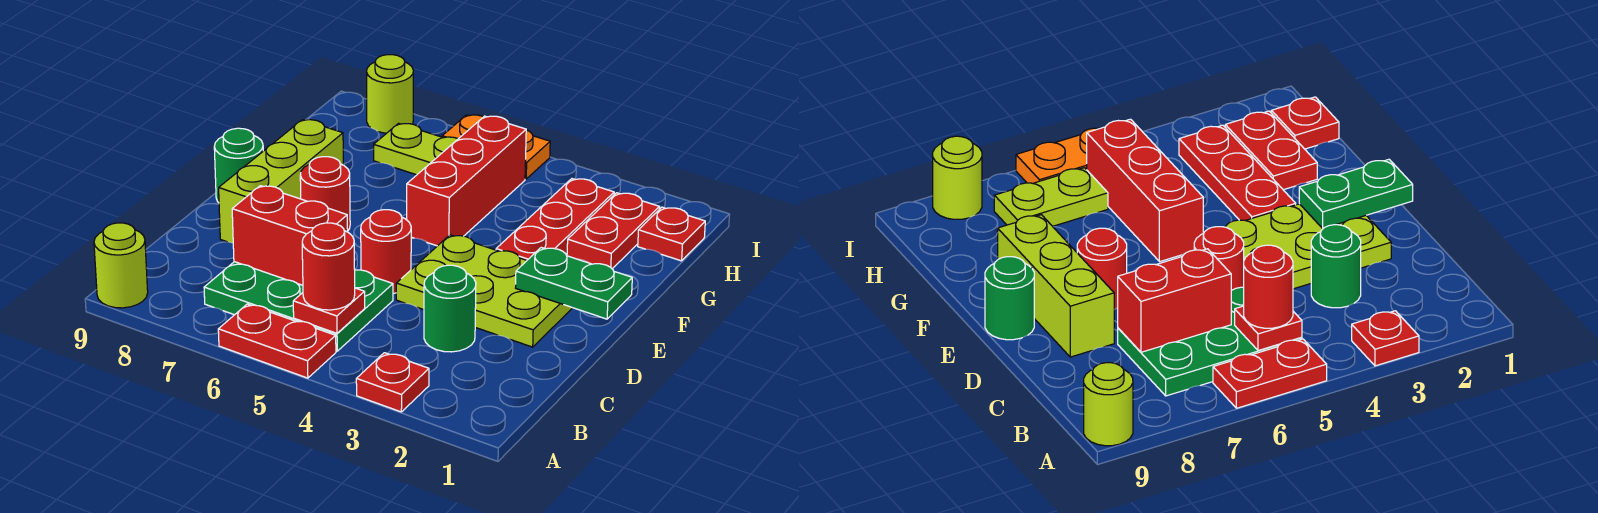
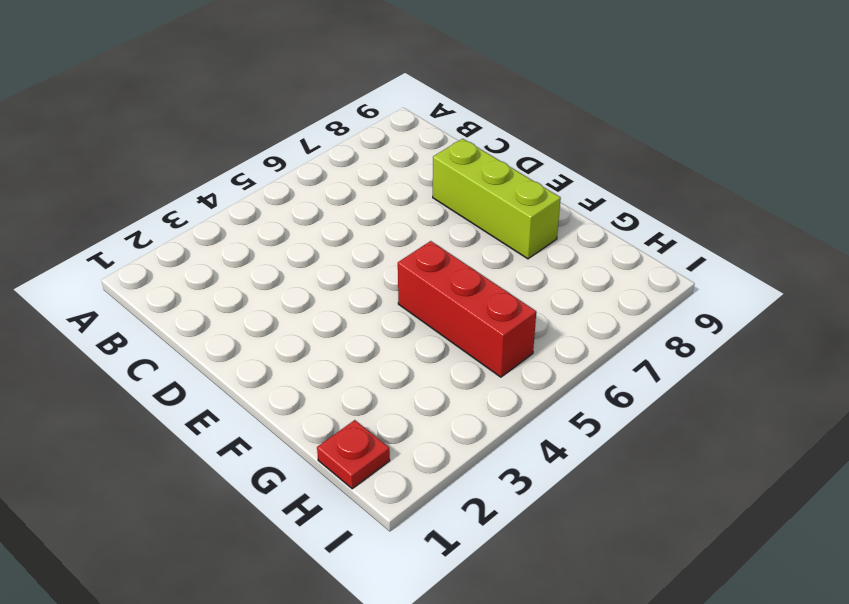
none -> red plate A3 level 1
none -> red plate A5:A6 level 1
none -> lime round brick A9 level 1

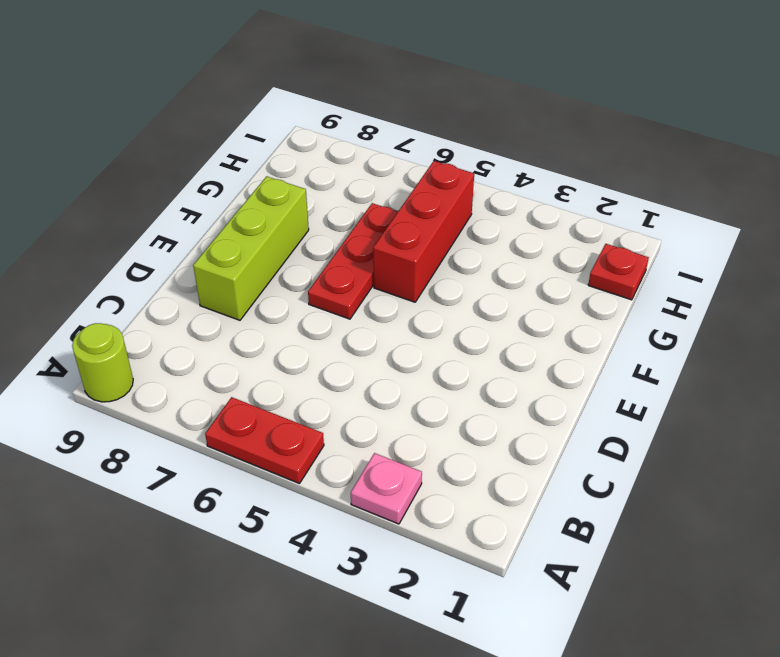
pink plate A3 level 1 -> red plate A3 level 1
red plate E6:G6 level 1 -> red plate F3:H3 level 1
none -> green plate B5:C7 level 1
none -> green round brick C3 level 1
none -> lime plate D2:E4 level 1

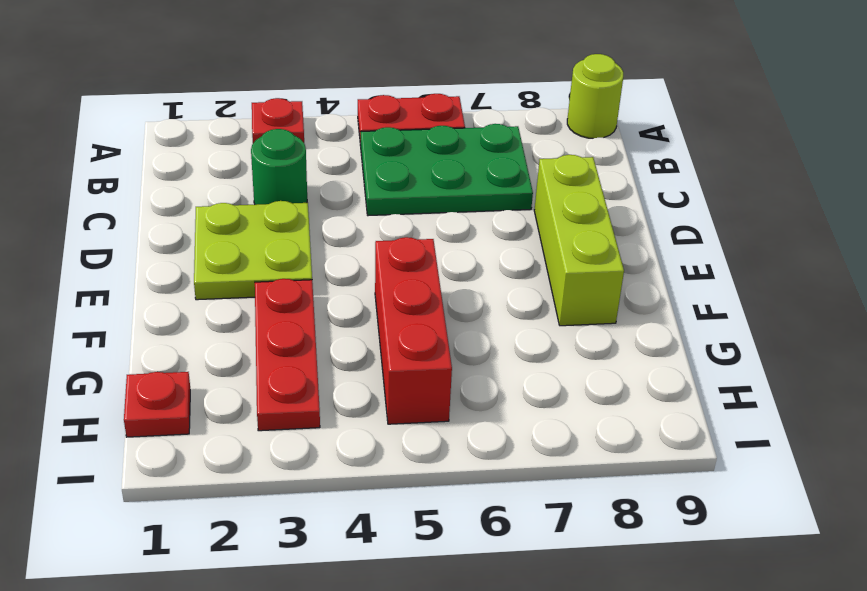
lime plate D2:E3 level 1 -> lime plate D2:E4 level 1
none -> red round brick D5 level 1
none -> red round brick E7 level 1
none -> green round brick E9 level 1

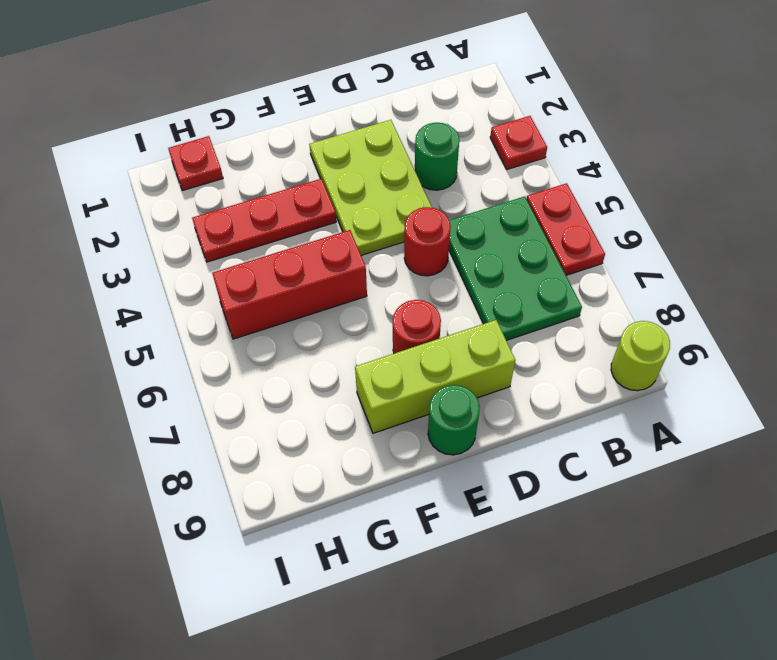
none -> red plate G2:H2 level 1
none -> lime plate H6:H7 level 1
none -> orange plate I5:I6 level 1

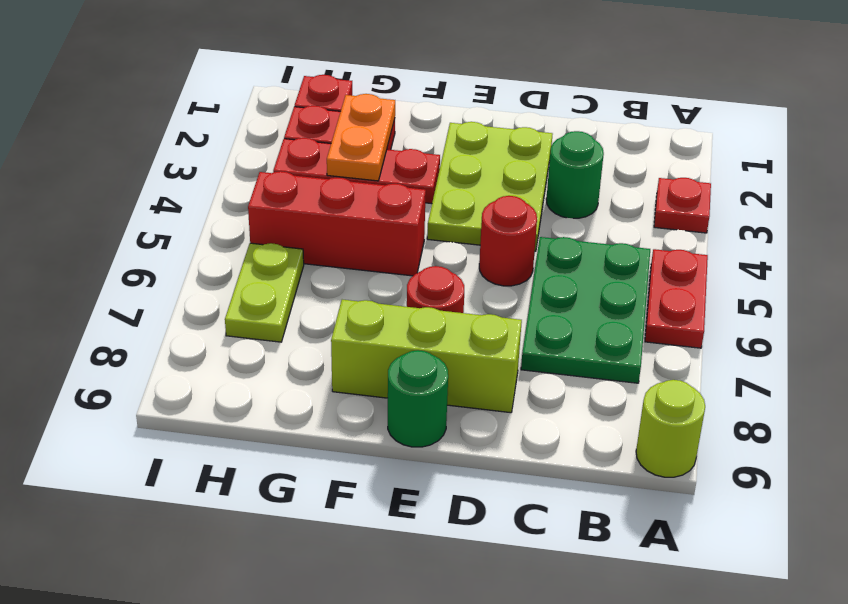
orange plate G2:G3 level 2 -> orange plate I5:I6 level 1
none -> lime round brick I8 level 1
none -> red plate B5 level 2
none -> red brick C6:C7 level 2

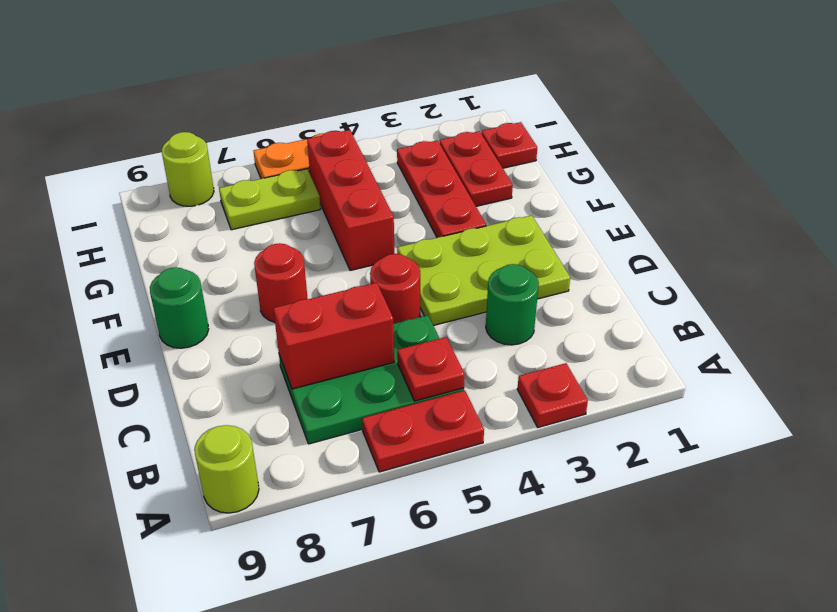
none -> lime brick D8:F8 level 1
none -> green plate E1:E2 level 2
none -> red round brick B5 level 3

